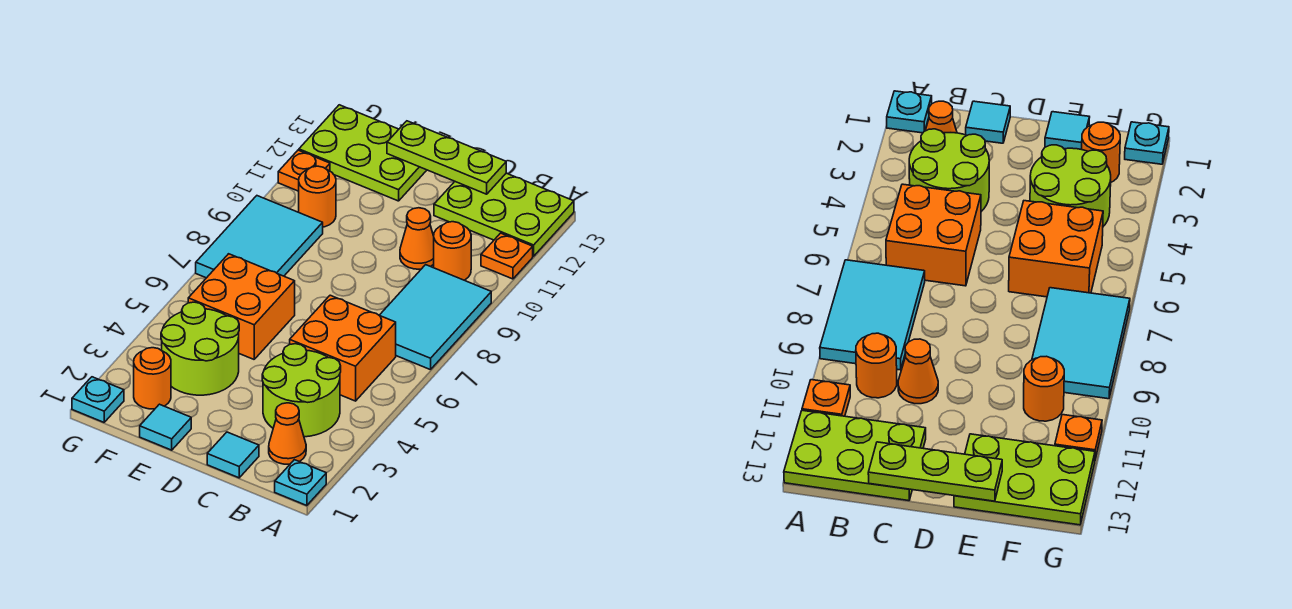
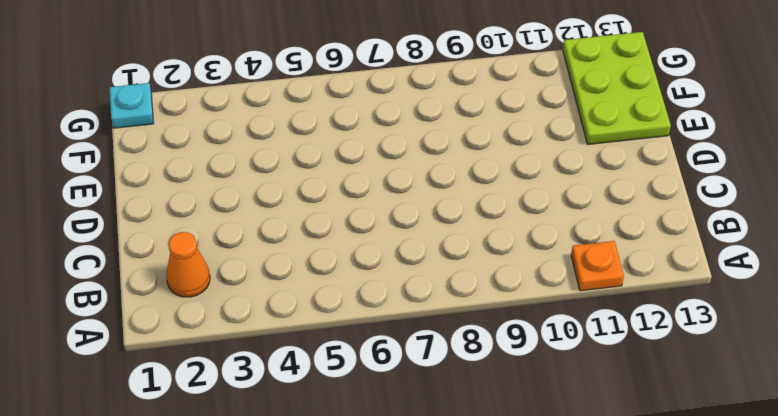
none -> cyan plate A1 level 1
none -> cyan tile A7:B9 level 1
none -> lime plate A12:C13 level 1

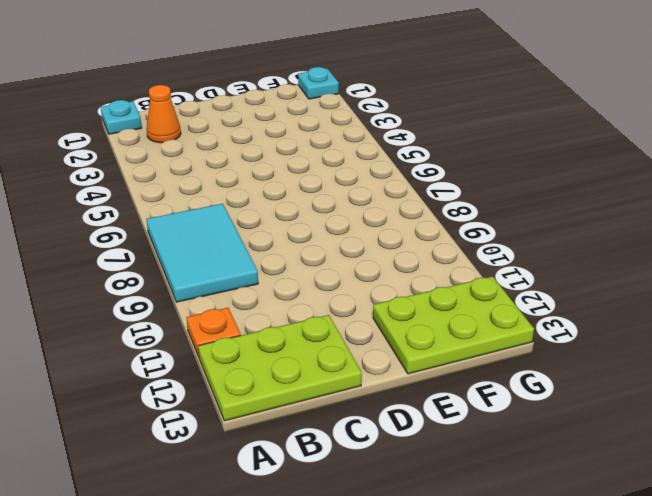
none -> lime round brick B3:C4 level 1
none -> orange brick B5:C6 level 1
none -> orange round brick B10 level 1

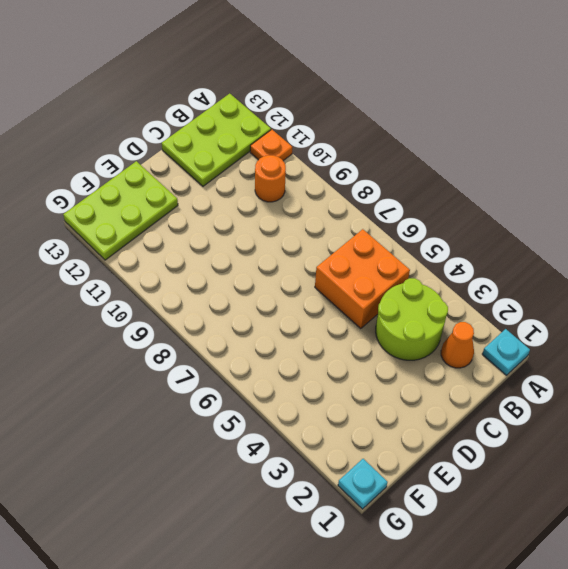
none -> cyan tile A7:B9 level 1
none -> cyan tile C1 level 1
none -> orange cone C10 level 1

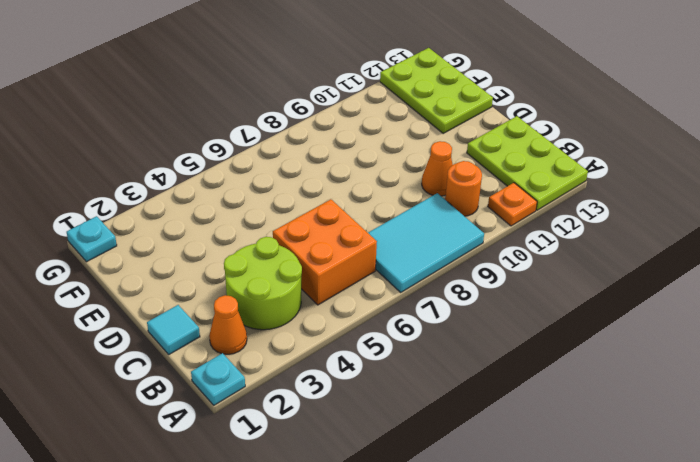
none -> cyan tile E1 level 1
none -> lime round brick E3:F4 level 1
none -> orange brick E5:F6 level 1

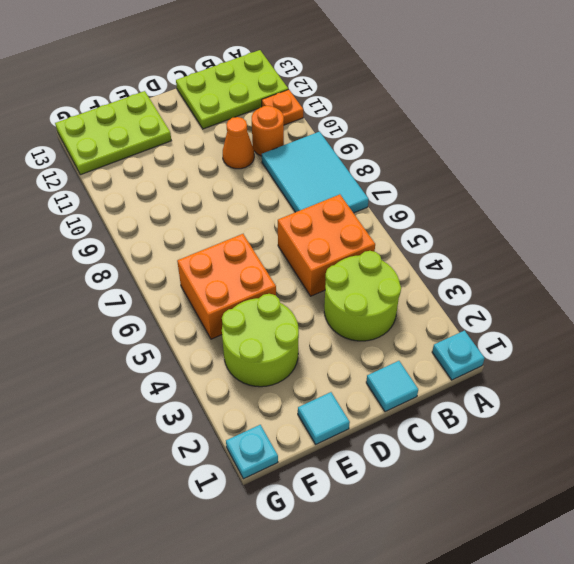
none -> orange cone B2 level 1
none -> orange round brick F2 level 1
none -> cyan tile F7:G9 level 1

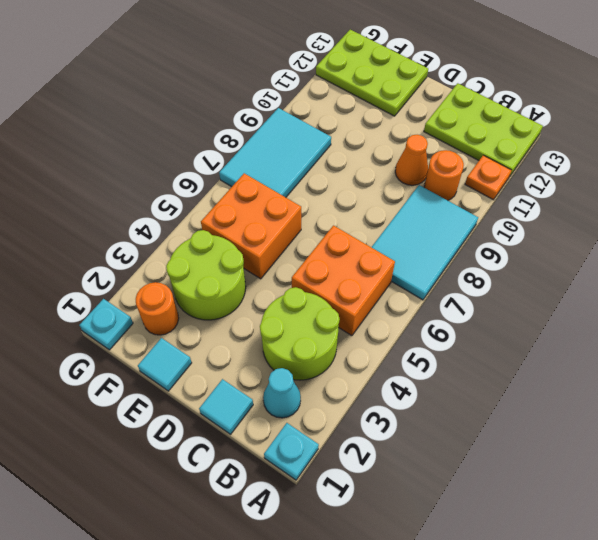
cyan cone B2 level 1 -> orange cone B2 level 1
none -> orange round brick F10 level 1
none -> orange plate G11 level 1
none -> lime plate C13:E13 level 2

